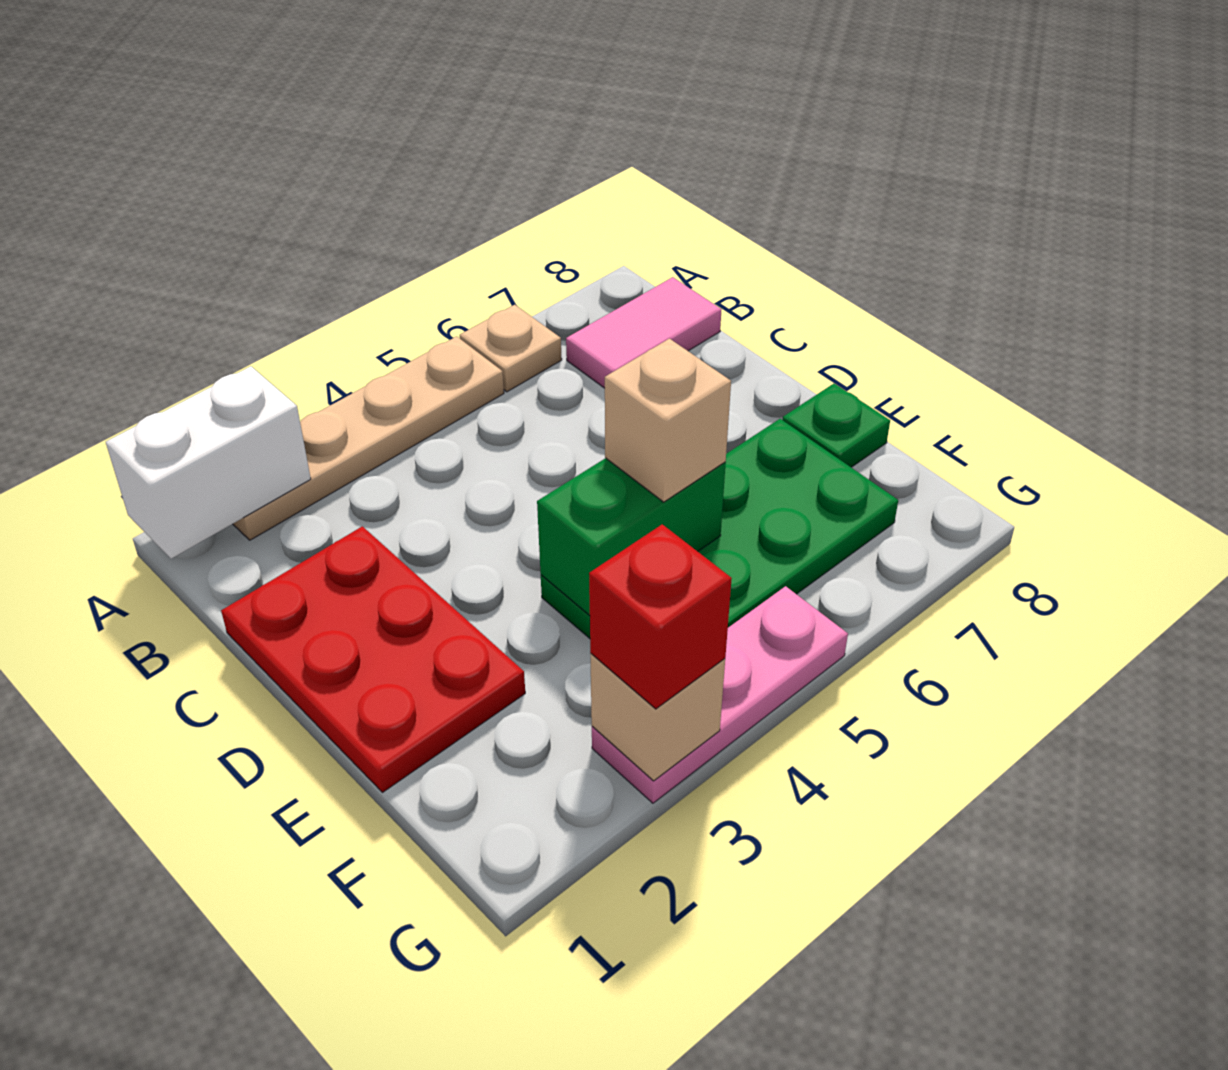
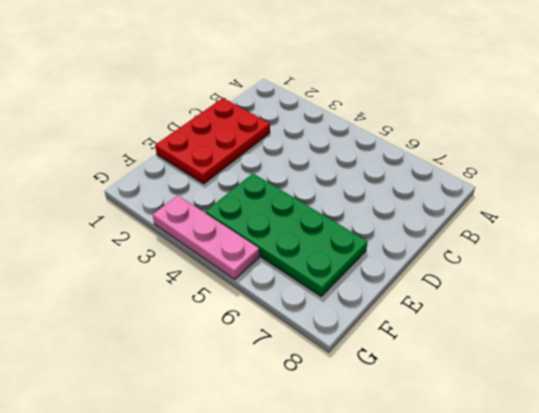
none -> tan plate A2:A5 level 1
none -> tan plate A6 level 1
none -> pink tile B7:B8 level 1

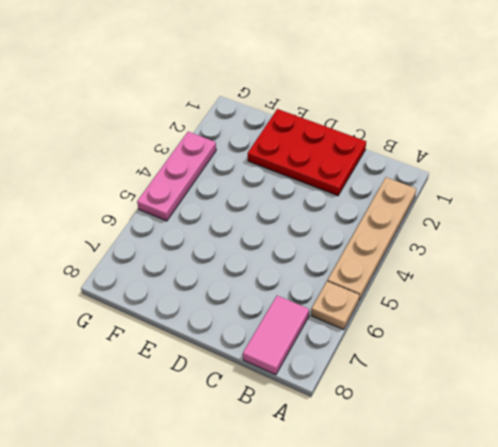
none -> green plate E4:F7 level 1
none -> green plate E8 level 1
none -> white brick A1:A2 level 2

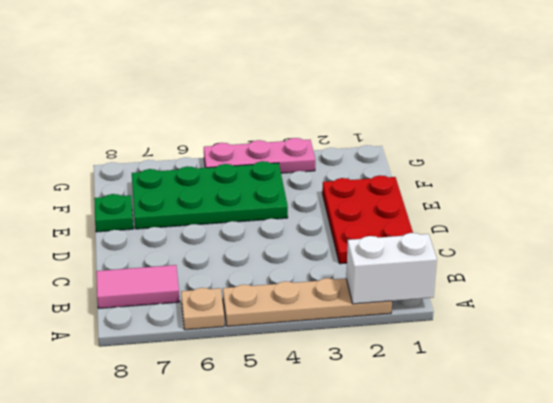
none -> green brick E4:E5 level 2
none -> tan brick G3 level 2
none -> tan brick E5 level 3

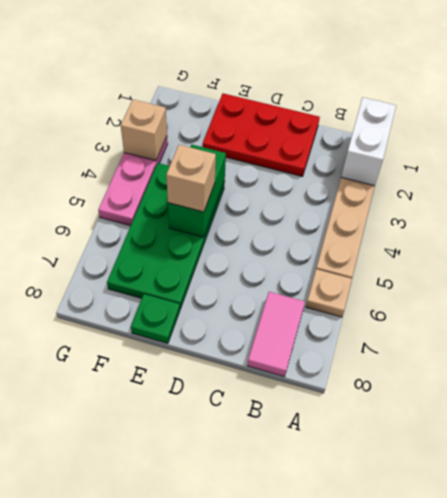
none -> red brick G3 level 3

